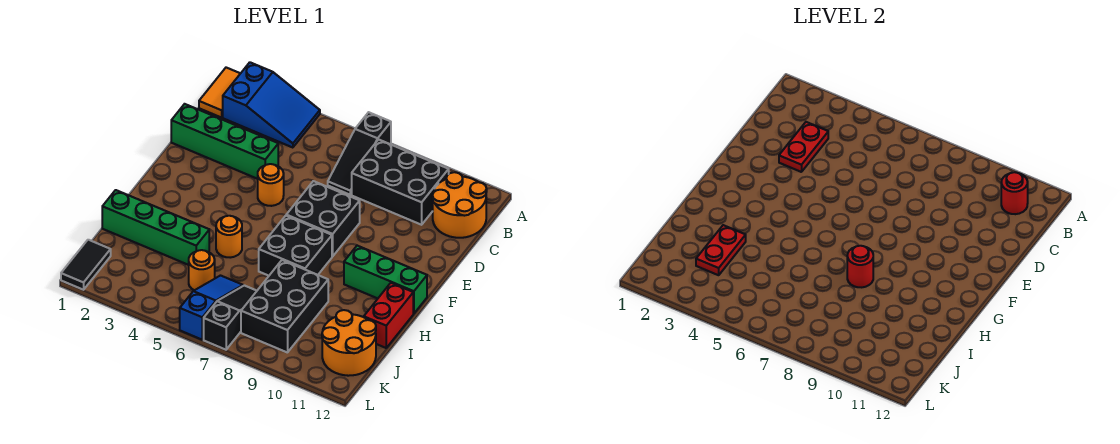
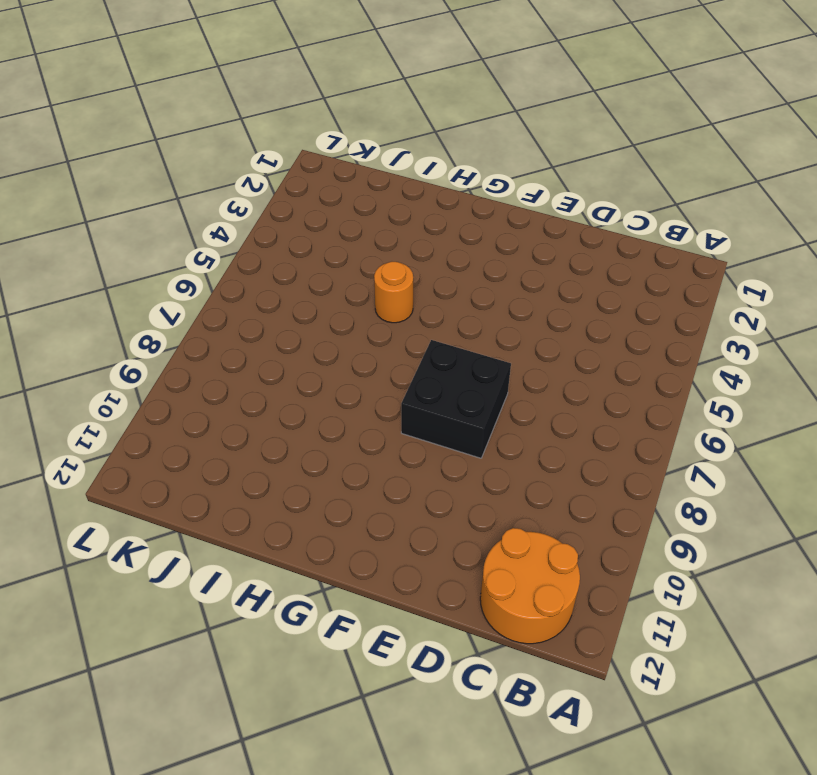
none -> orange tile A1:B1 level 1
none -> blue slope A2:B4 level 1 top 2
none -> black slope A7:C7 level 1 top A

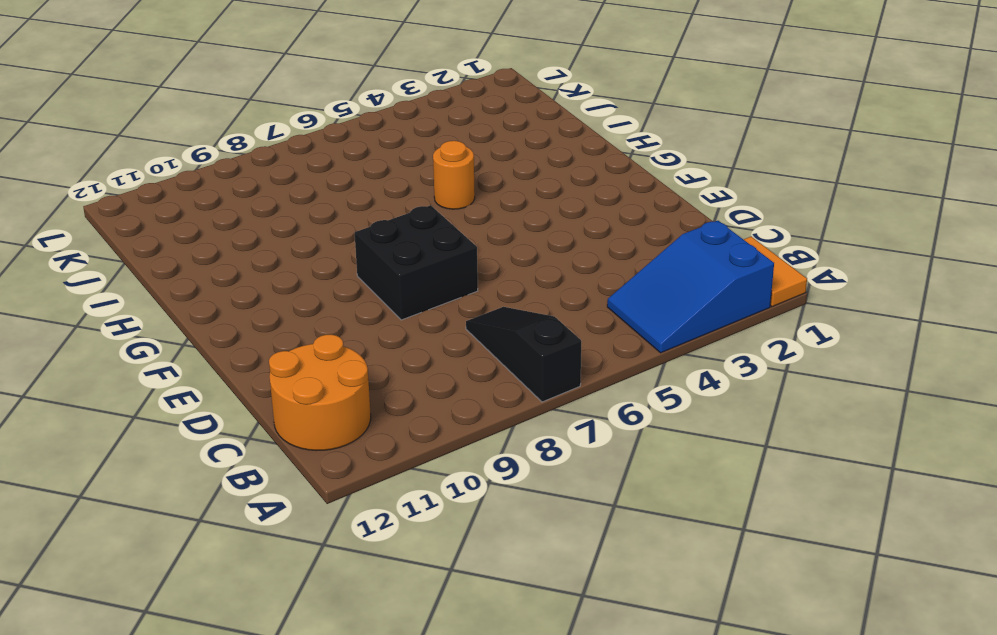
none -> black brick B8:C10 level 1
none -> green brick D1:D4 level 1
none -> orange round brick E5 level 1

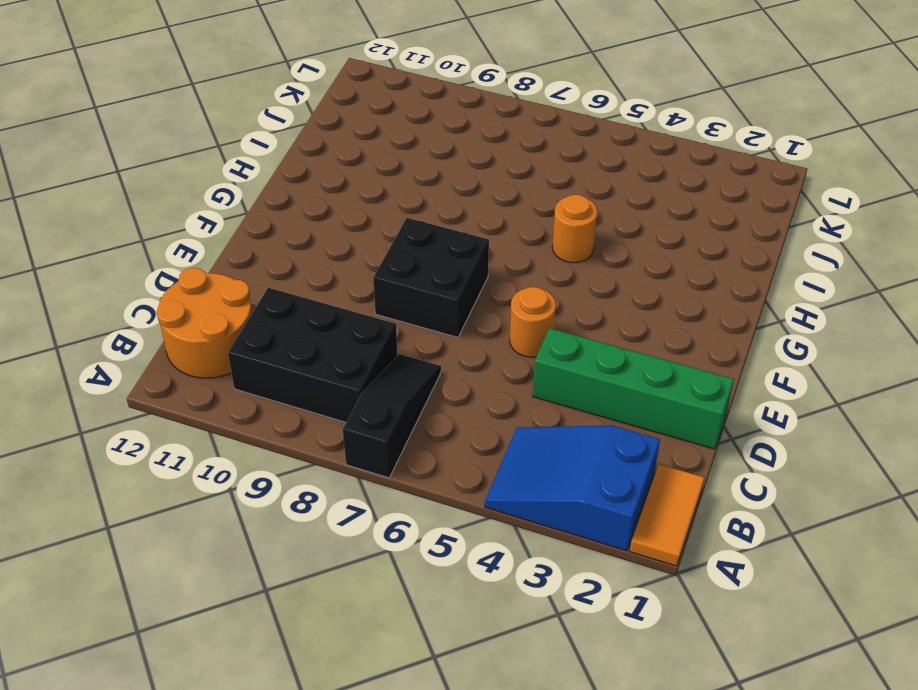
none -> black brick G7:H8 level 1
none -> green brick G10:G12 level 1
none -> red brick H12:I12 level 1

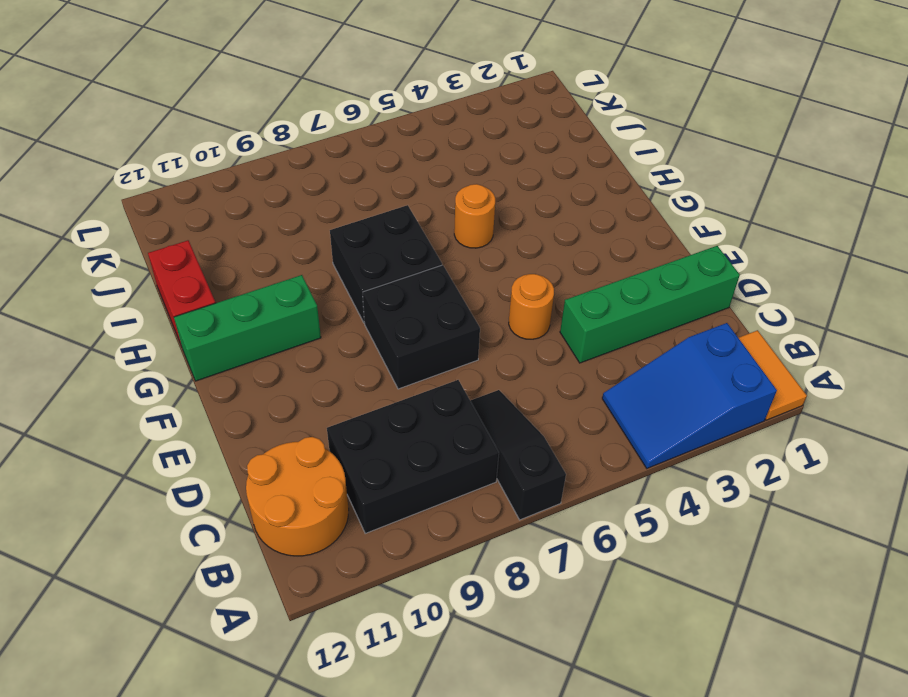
none -> green brick I1:I4 level 1
none -> black brick I8:K9 level 1
none -> orange round brick J5 level 1

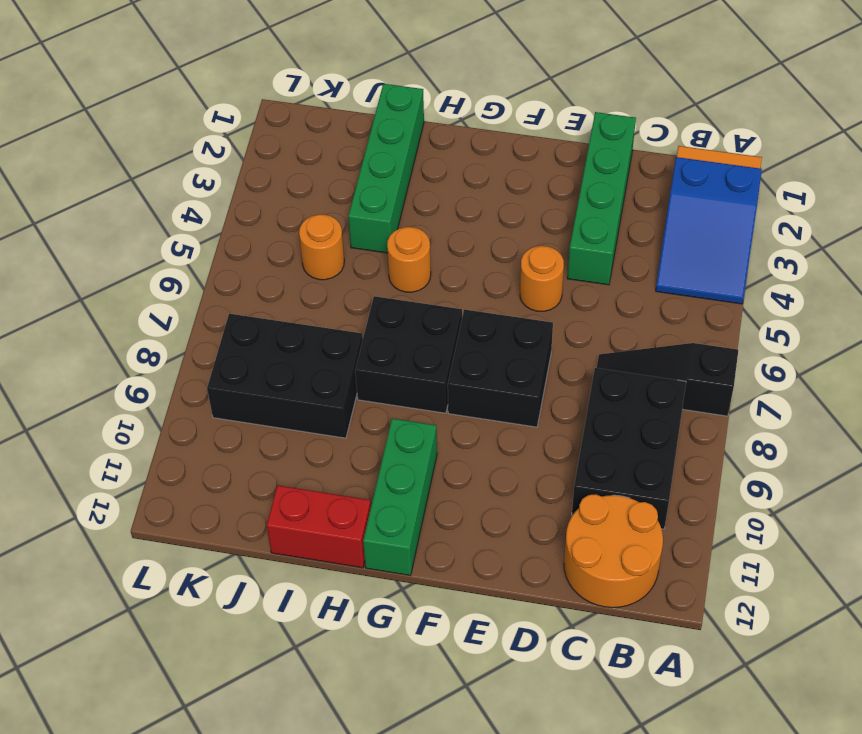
none -> blue slope J6:L6 level 1 top L
none -> black slope J7:L7 level 1 top L
none -> orange round brick J11:K12 level 1

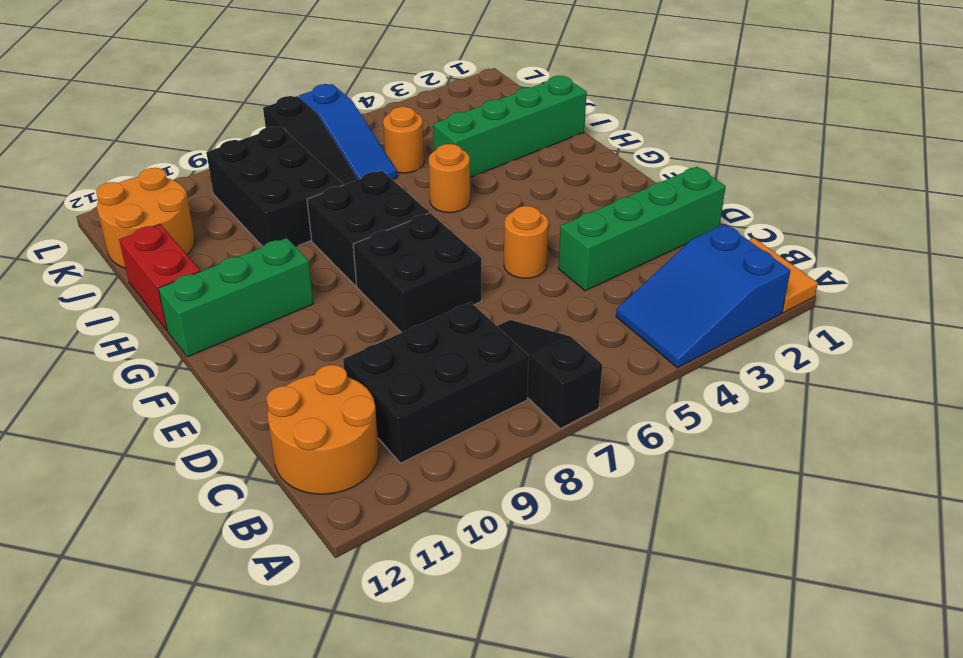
none -> black tile K1:L1 level 1
none -> red round brick B11 level 2
none -> red plate C3:D3 level 2

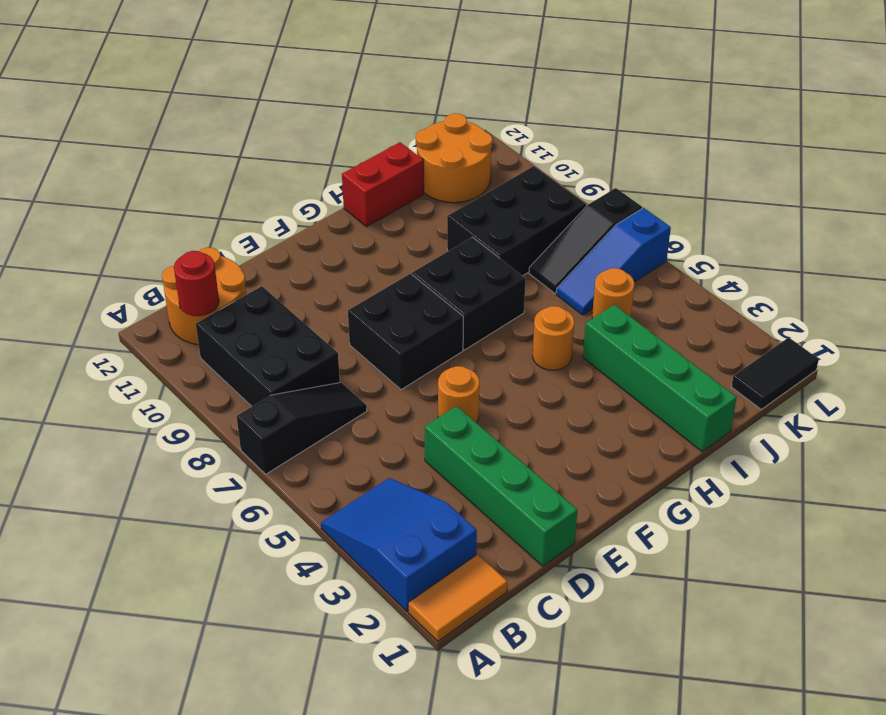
none -> green brick G10:G12 level 1
none -> red plate C3:D3 level 2
none -> red round brick H8 level 2

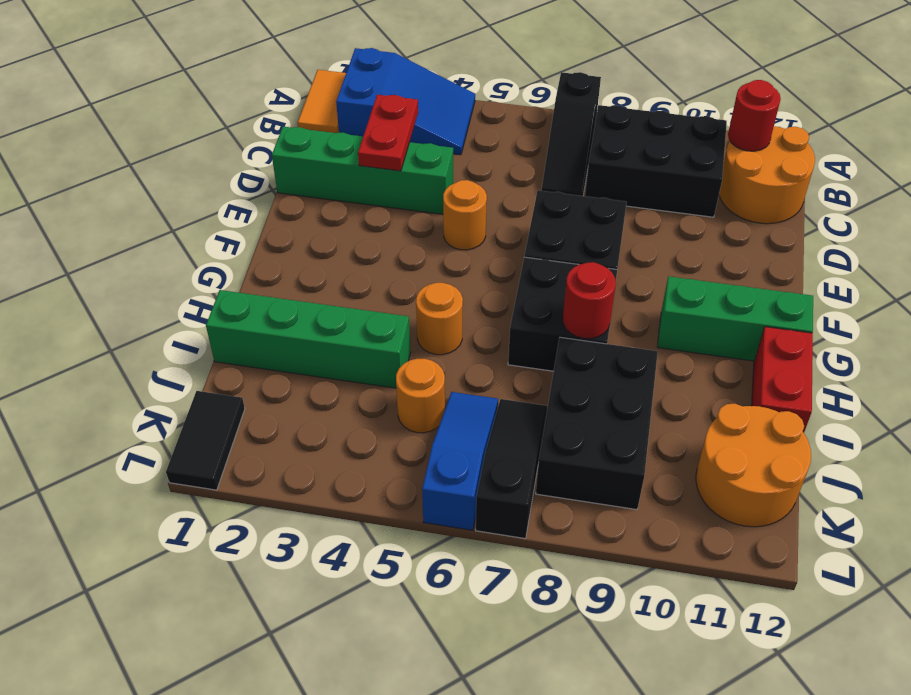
none -> red plate I3:J3 level 2

